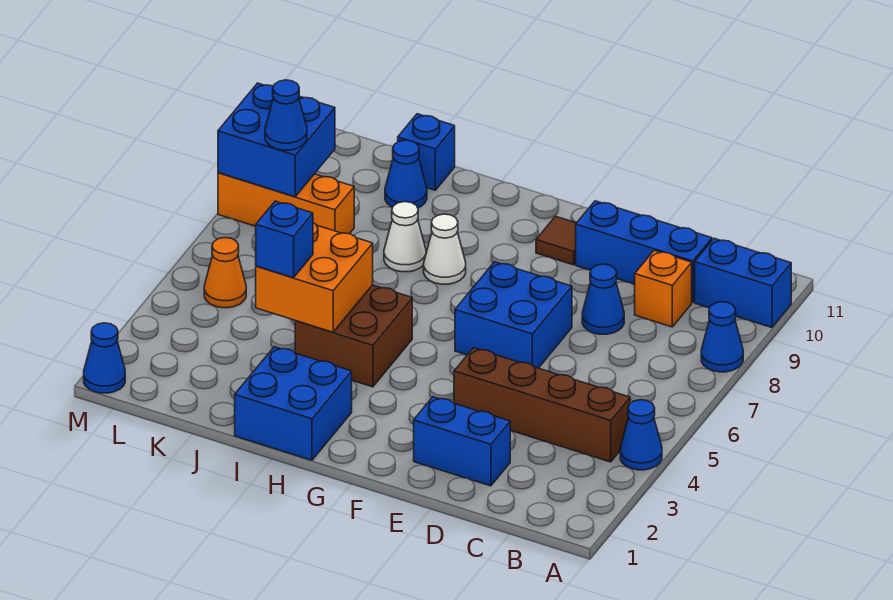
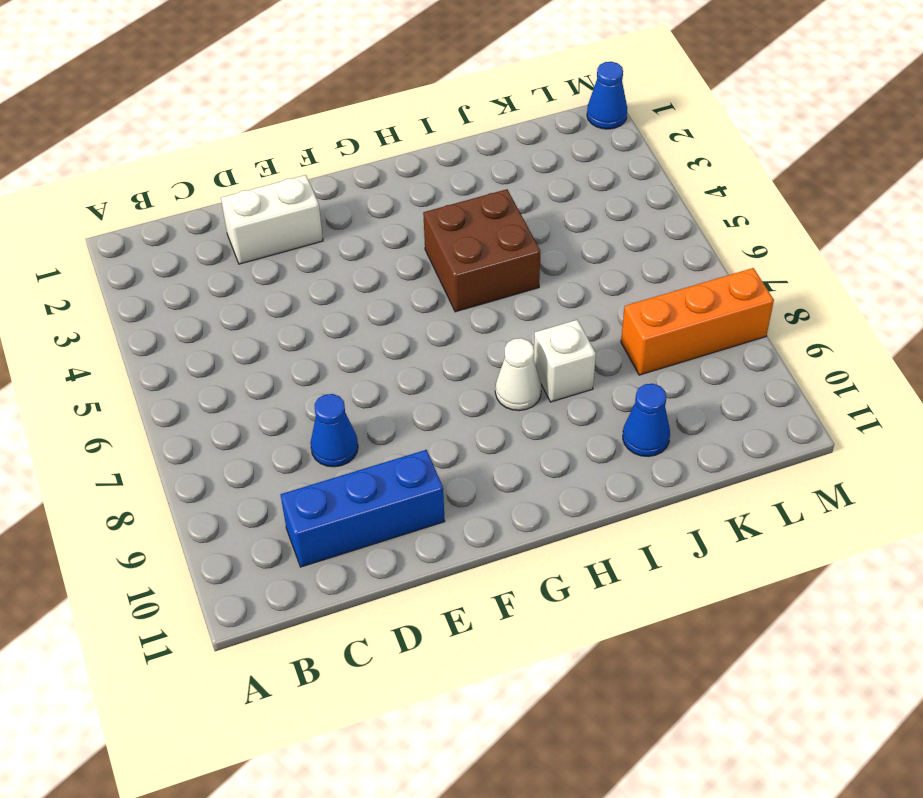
white brick D2:E2 level 1 -> blue brick D2:E2 level 1
white brick I8 level 1 -> white cone I8 level 1
none -> blue cone A4 level 1
none -> blue cone A8 level 1
none -> blue brick A10:B10 level 1

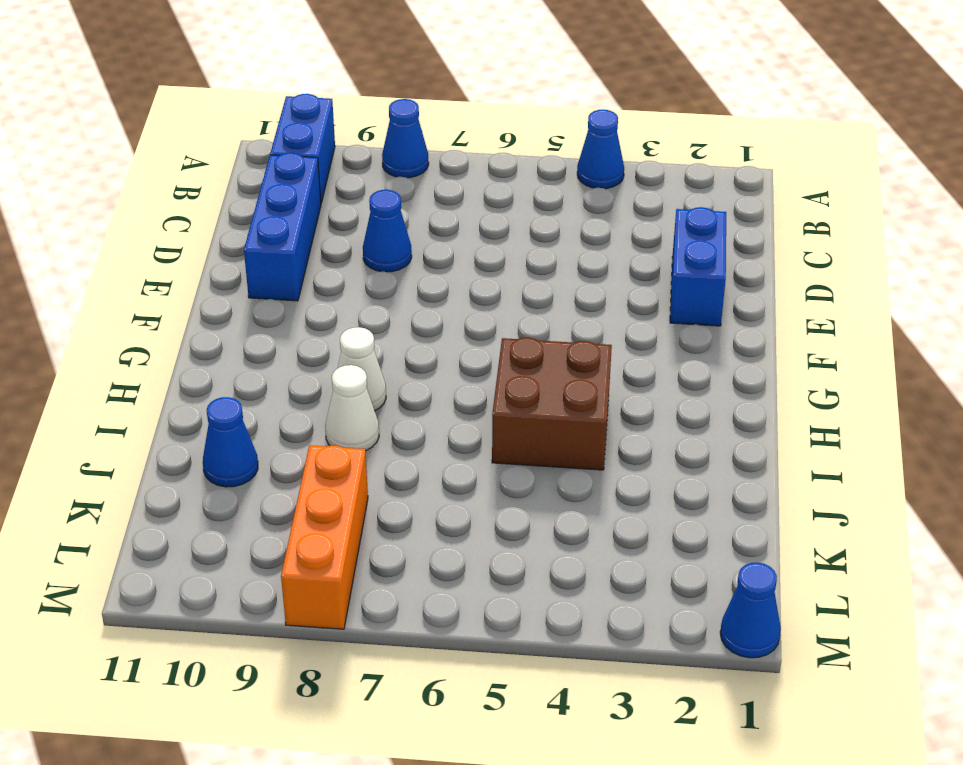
none -> brown brick B4:E4 level 1
none -> orange brick C9 level 1
none -> blue brick E6:F7 level 1

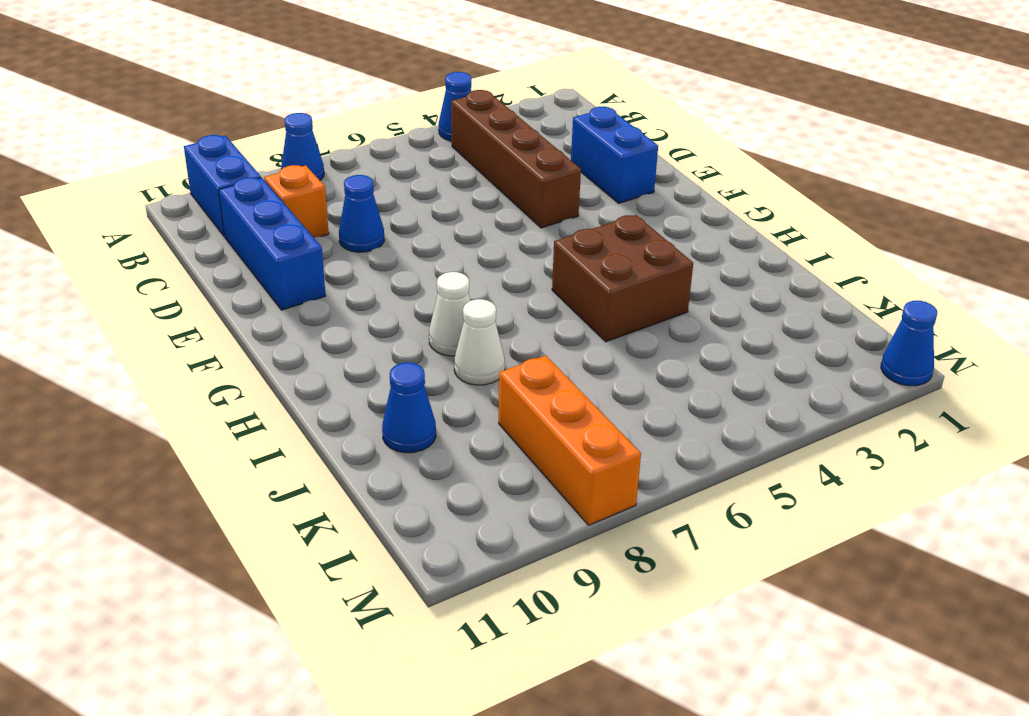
none -> blue brick E6:F7 level 1
none -> brown tile F10 level 1
none -> blue brick H1:I2 level 1

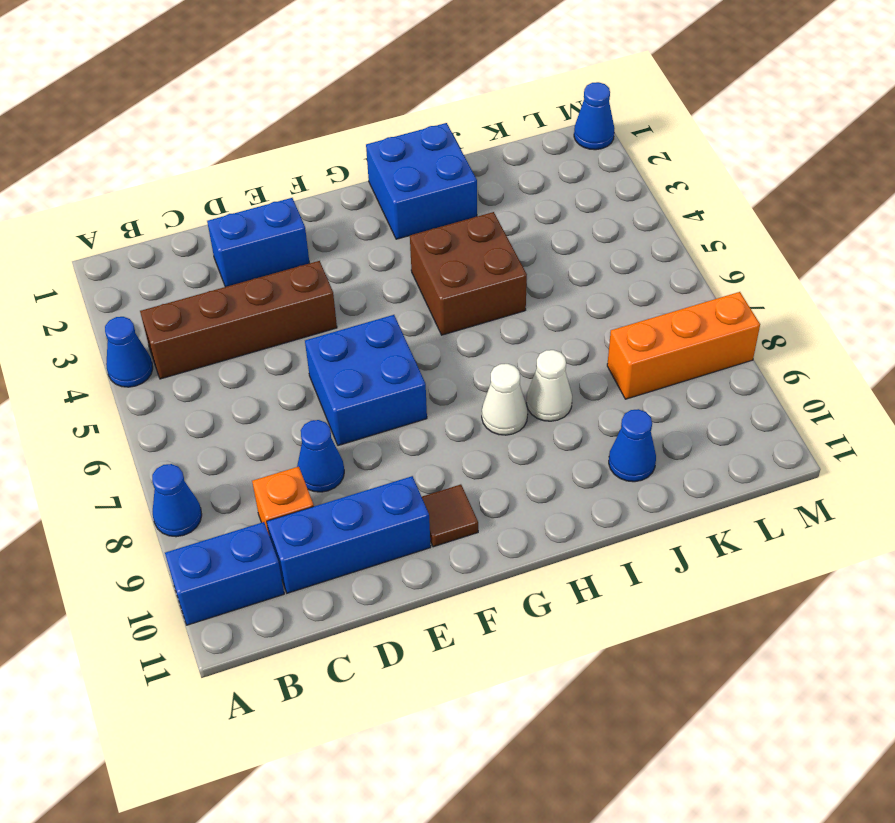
none -> blue brick J11 level 1
none -> orange cone L5 level 1
none -> orange brick I4:J5 level 2

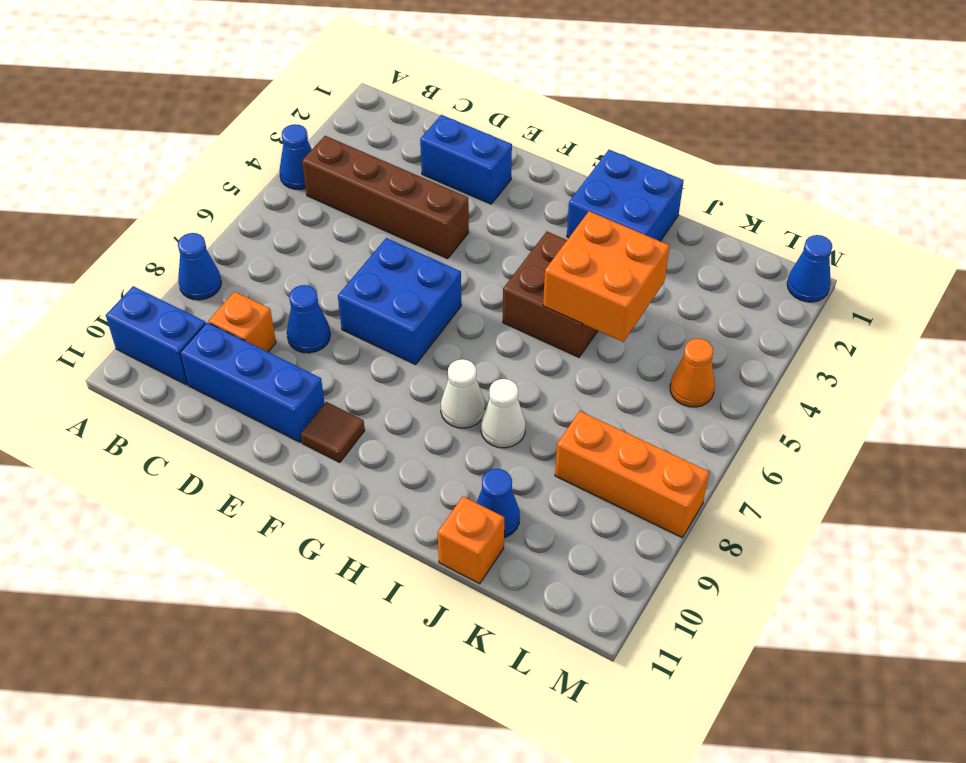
orange brick J11 level 1 -> blue brick J11 level 1
none -> blue brick L8:M9 level 2
none -> blue brick J4 level 3
none -> blue cone L8 level 3

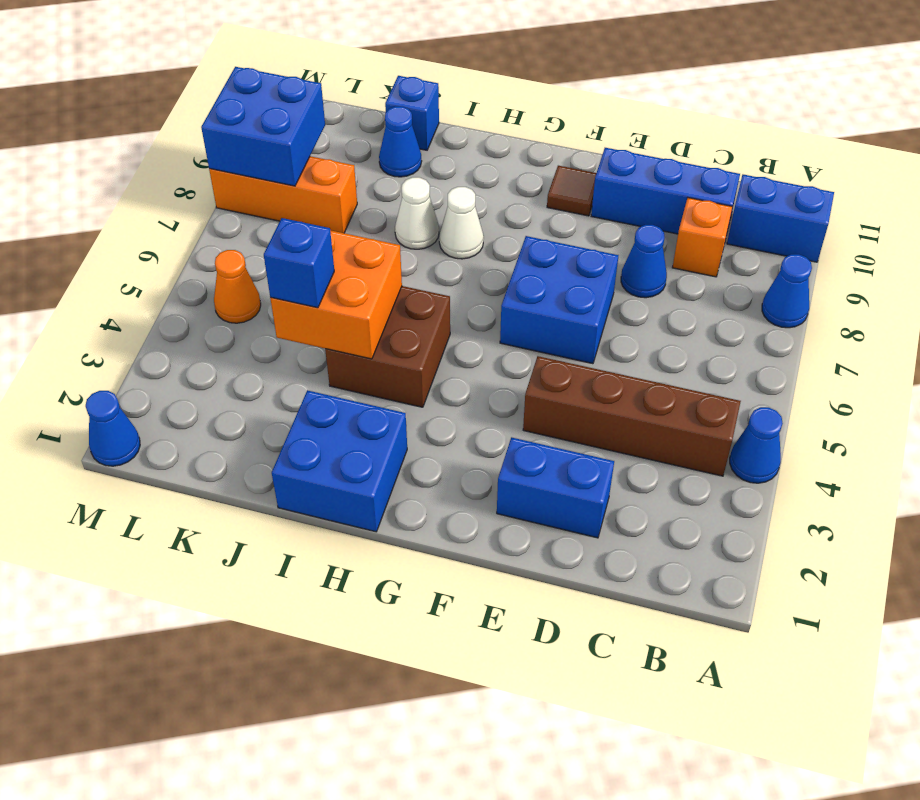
none -> blue cone L8 level 3

